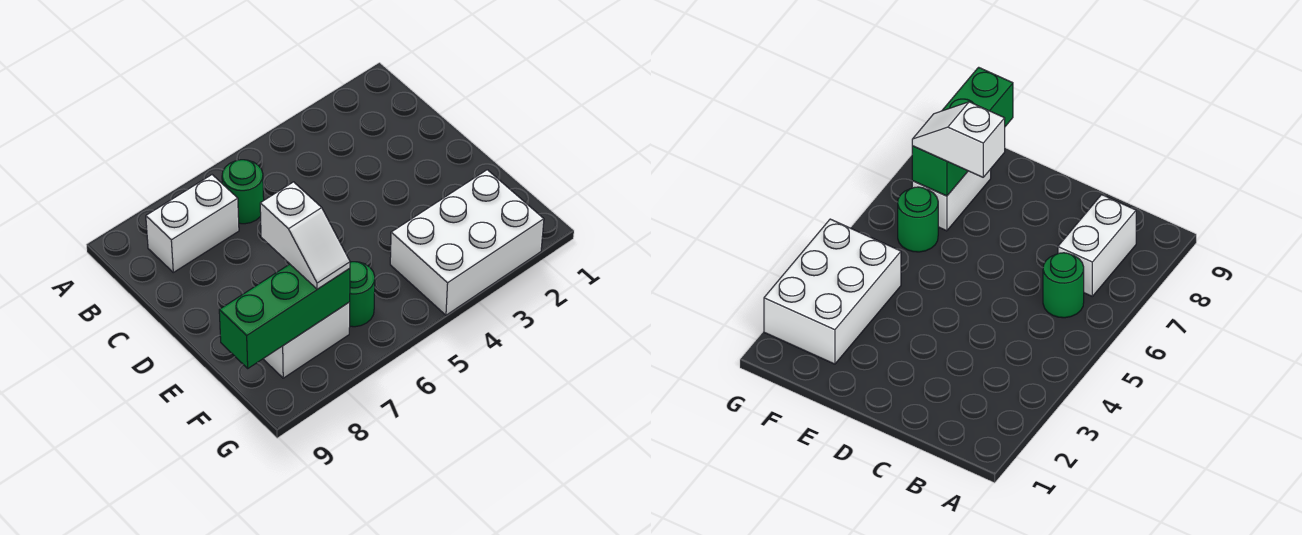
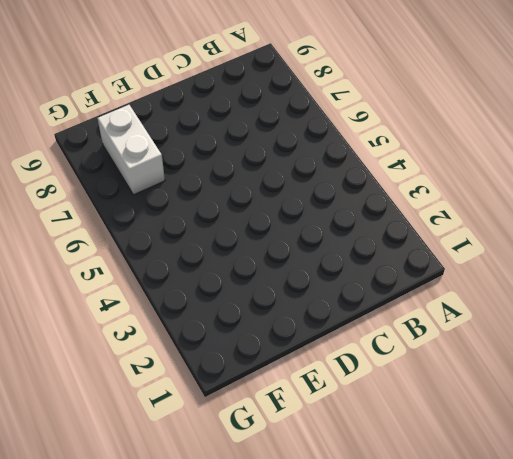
none -> green round brick B6 level 1
none -> white brick B7:B8 level 1

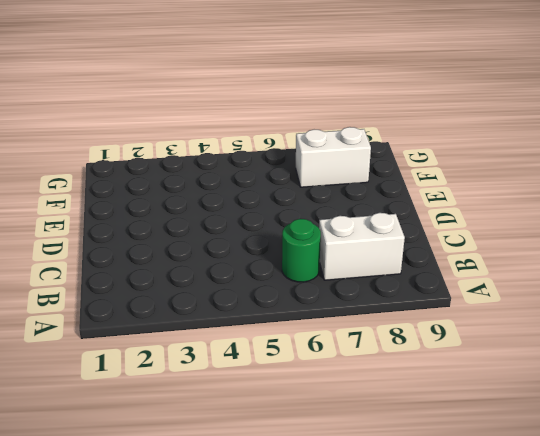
none -> white brick F2:G4 level 1
none -> green round brick F6 level 1

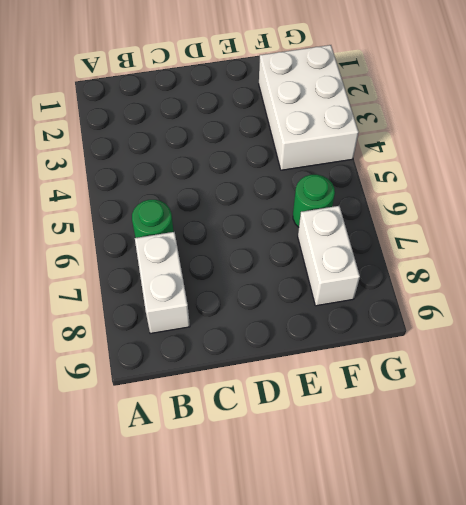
none -> green brick F7:F9 level 2
none -> white slope E7:F7 level 3 top E

